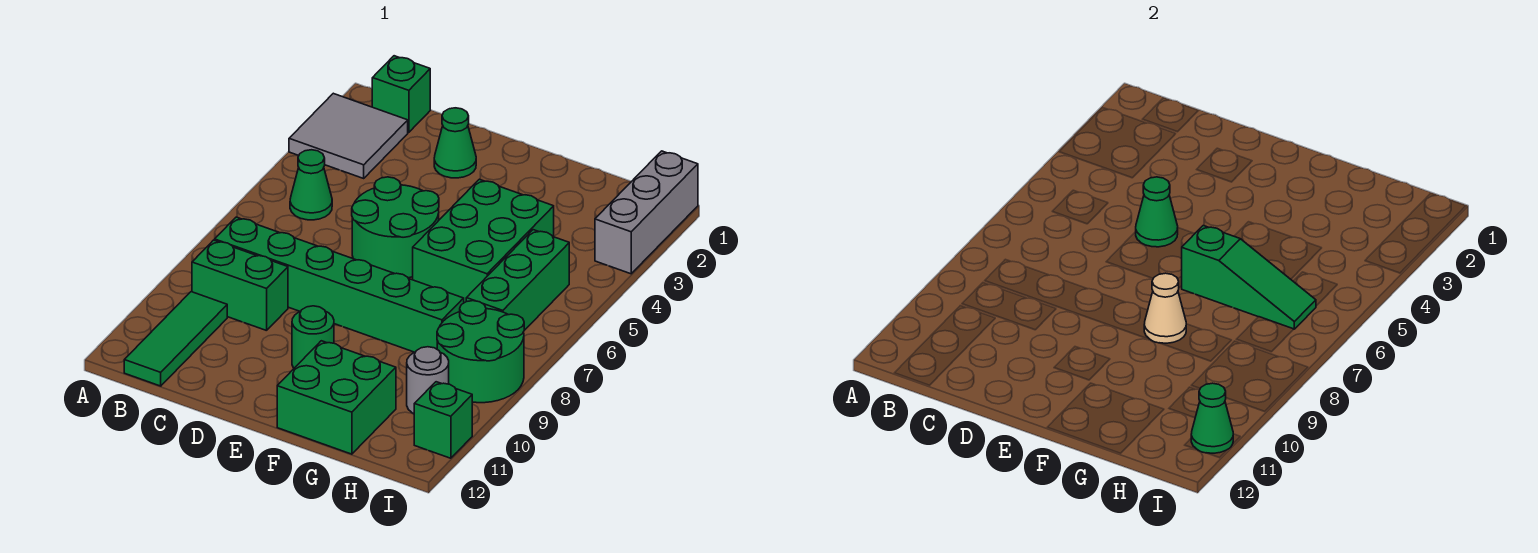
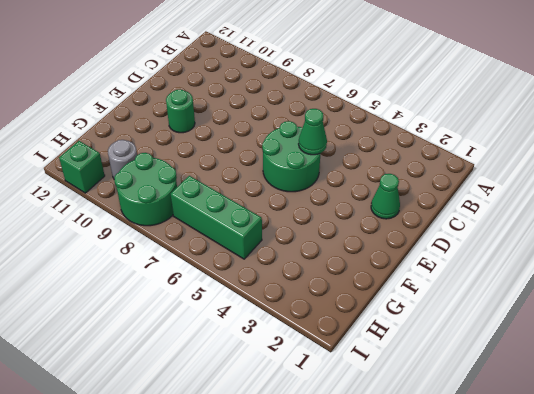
none -> grey tile A2:B3 level 1
none -> green brick B1 level 1
none -> green cone B5 level 1

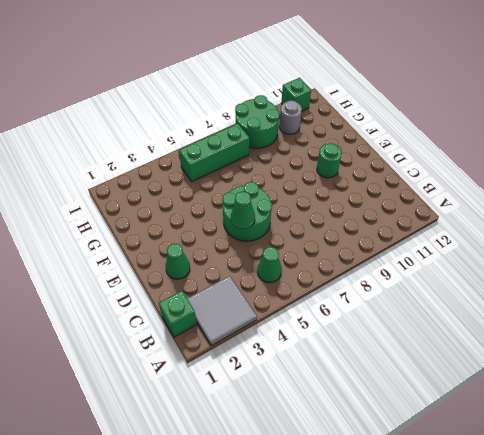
none -> green brick B8:G8 level 1
none -> green brick B9:C9 level 1
none -> green tile B10:B12 level 1

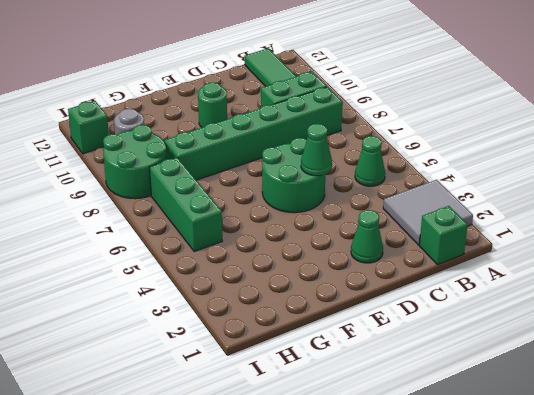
none -> green brick F4:G6 level 1
none -> green brick F11:G12 level 1
none -> grey brick I1:I3 level 1

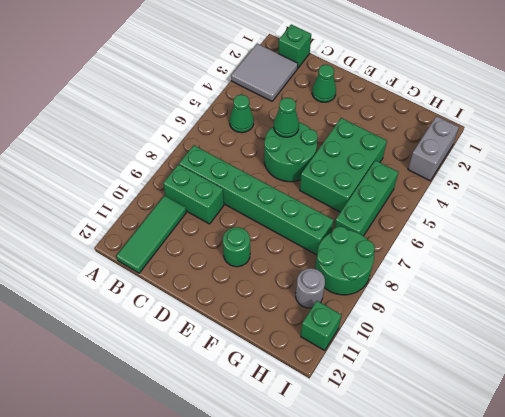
grey brick I2:I3 level 1 -> grey brick I1:I3 level 1
none -> green brick F11:G12 level 1
none -> green slope F6:H6 level 2 top F
none -> tan cone F8 level 2

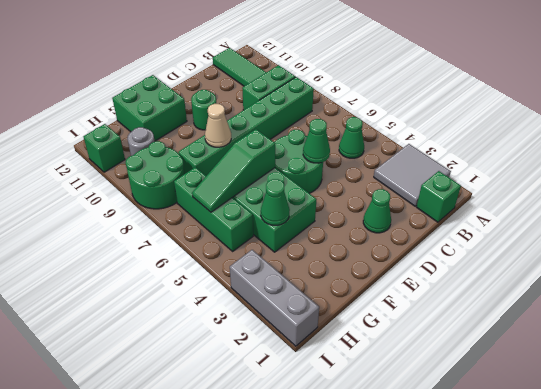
green cone G4 level 2 -> green cone I11 level 2

